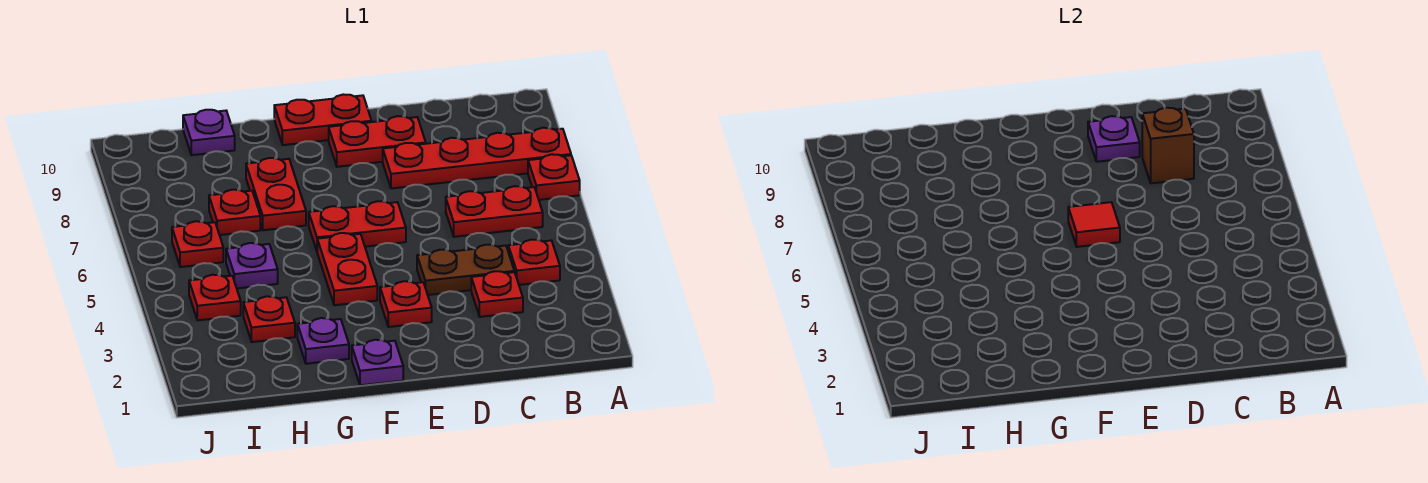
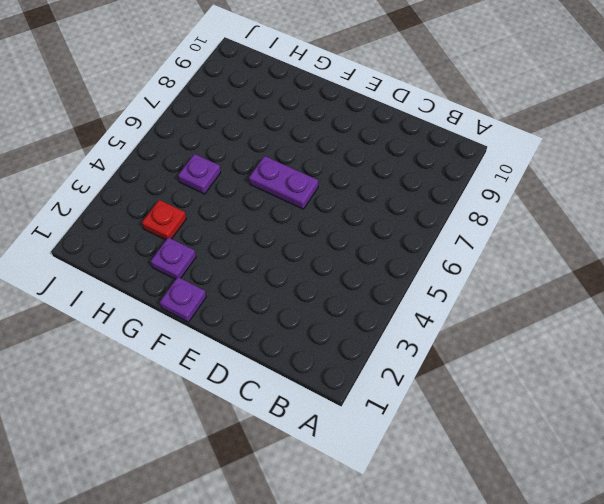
purple plate E6:F6 level 1 -> red plate E6:F6 level 1
none -> red plate A7 level 1
none -> red plate A8:D8 level 1
none -> red plate B4 level 1

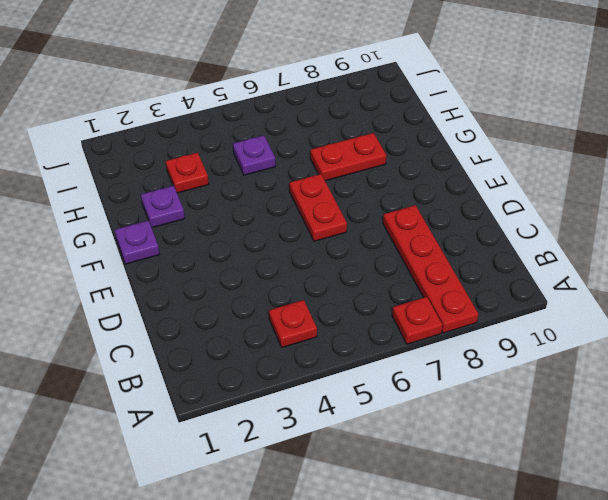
none -> red plate B6:C6 level 1
none -> red plate C3 level 1
none -> brown plate C4:D4 level 1

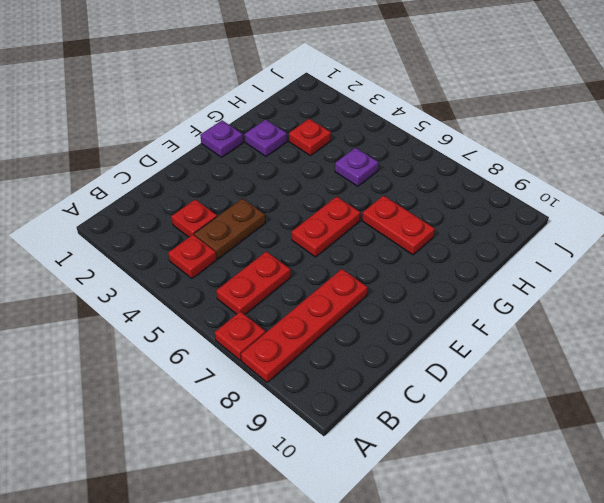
none -> red plate D9:E9 level 1
none -> red plate E3 level 1
none -> red plate E10:F10 level 1

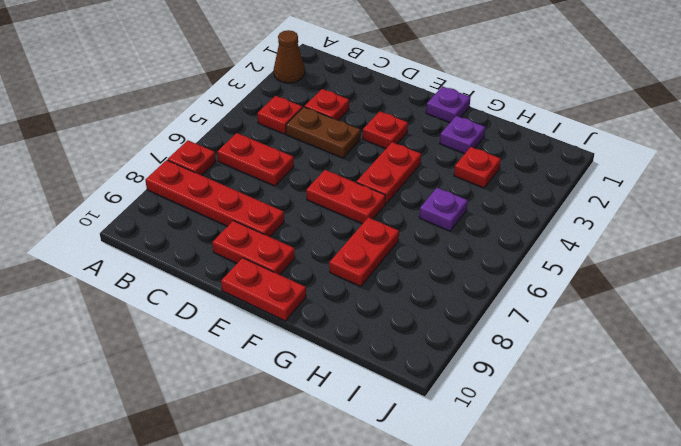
brown cone A2 level 1 -> none
none -> red plate H7 level 1
none -> purple plate H10 level 1
none -> red plate I4 level 1

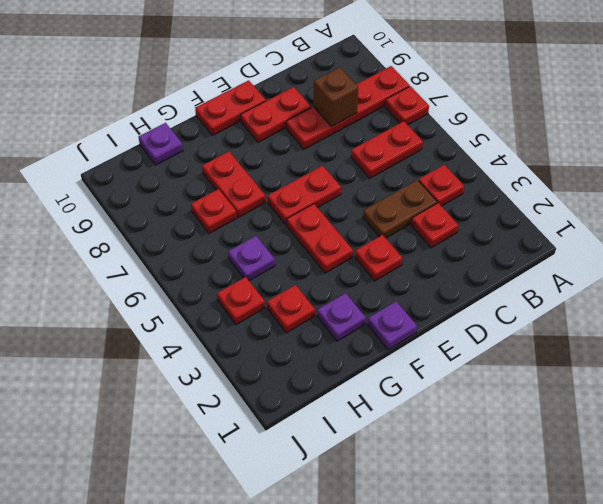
none -> red plate I6 level 1
none -> purple plate D9 level 2
none -> red tile E6 level 2

